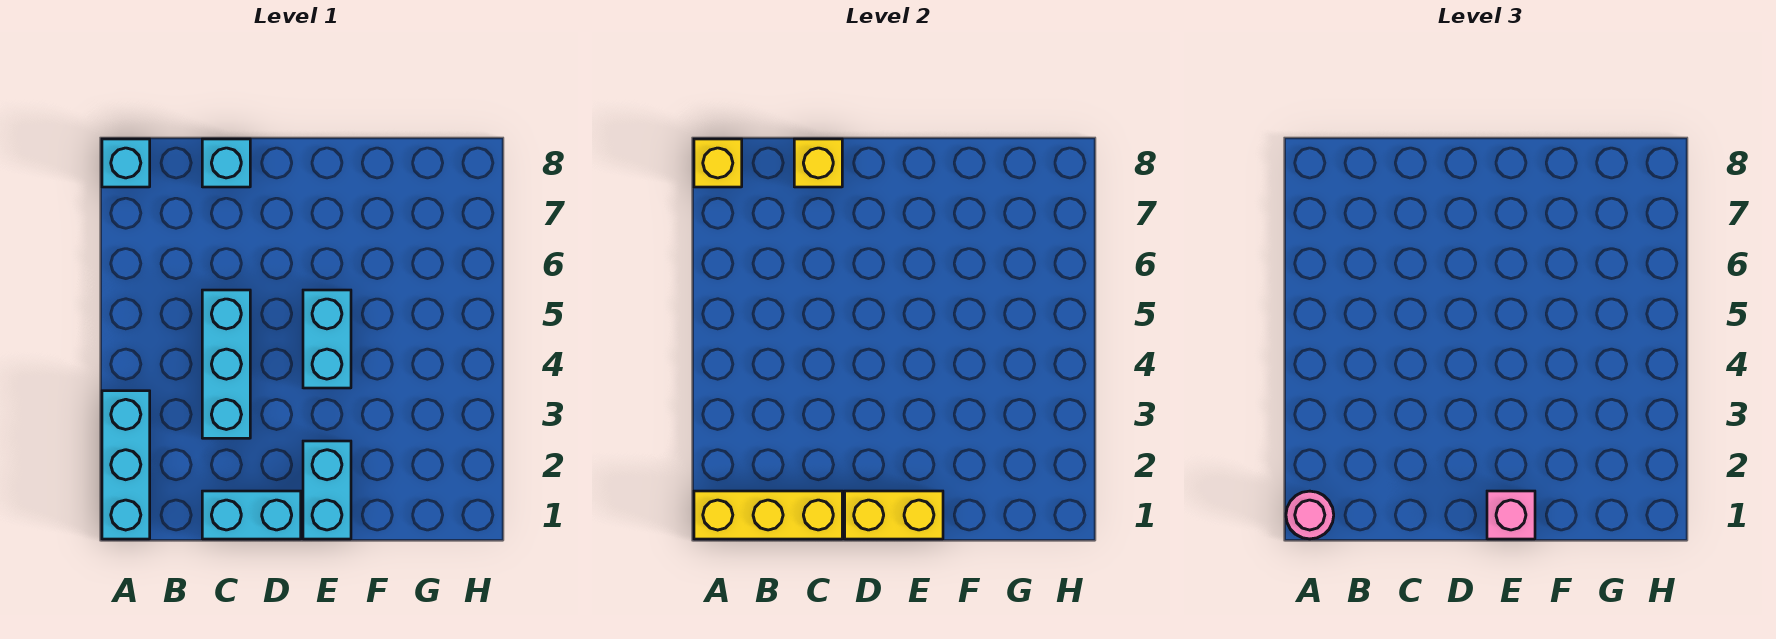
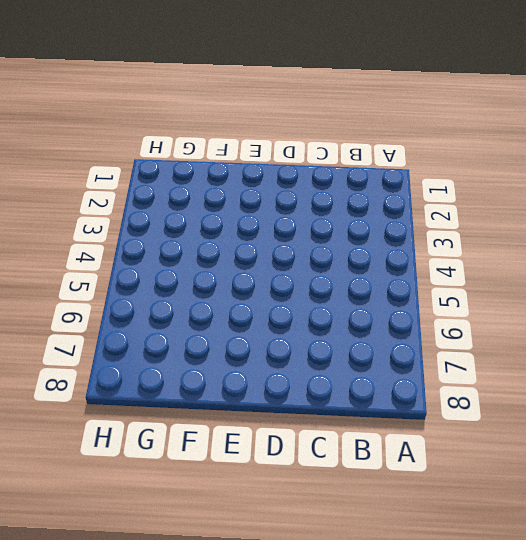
none -> cyan brick A1:A3 level 1
none -> cyan brick A8 level 1
none -> cyan brick C1:D1 level 1

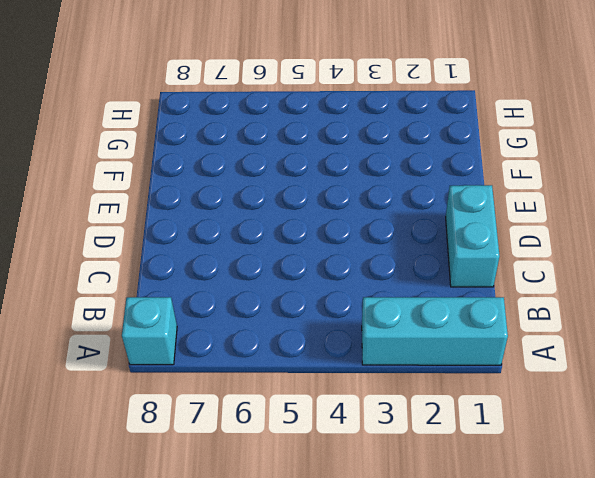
none -> cyan brick C3:C5 level 1
none -> cyan brick C8 level 1
none -> cyan brick E1:E2 level 1

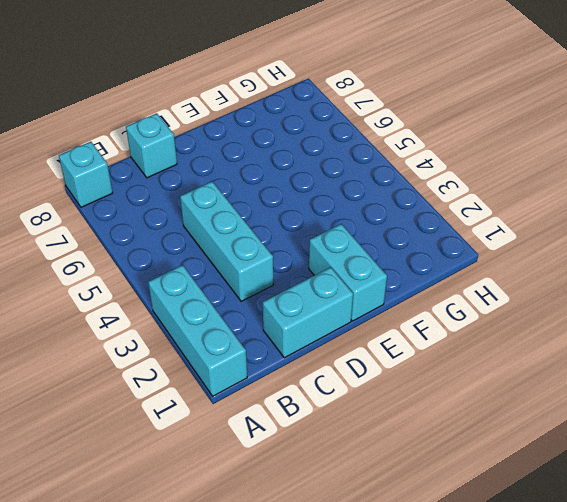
none -> cyan brick E4:E5 level 1
none -> yellow brick A1:C1 level 2
none -> yellow brick A8 level 2

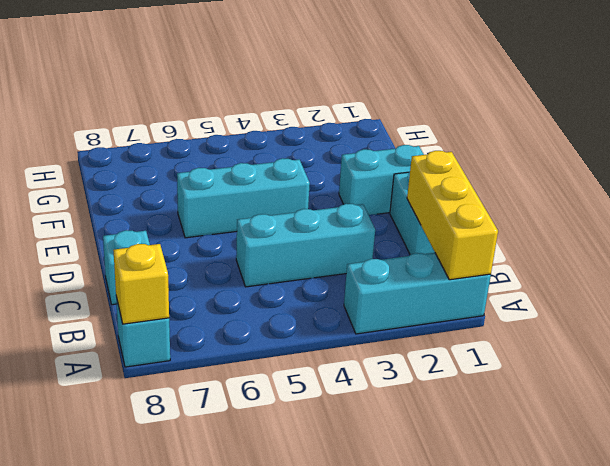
cyan brick E4:E6 level 1 -> cyan brick E4:E5 level 1
none -> yellow brick C8 level 2
none -> yellow brick D1:E1 level 2
none -> pink round brick A1 level 3

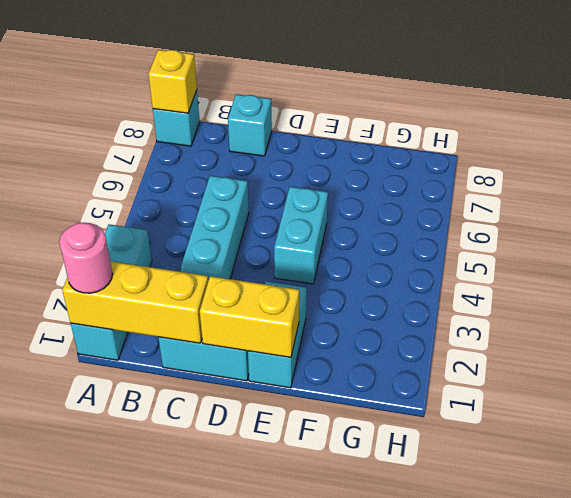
none -> yellow brick C8 level 2
none -> pink brick E1 level 3

